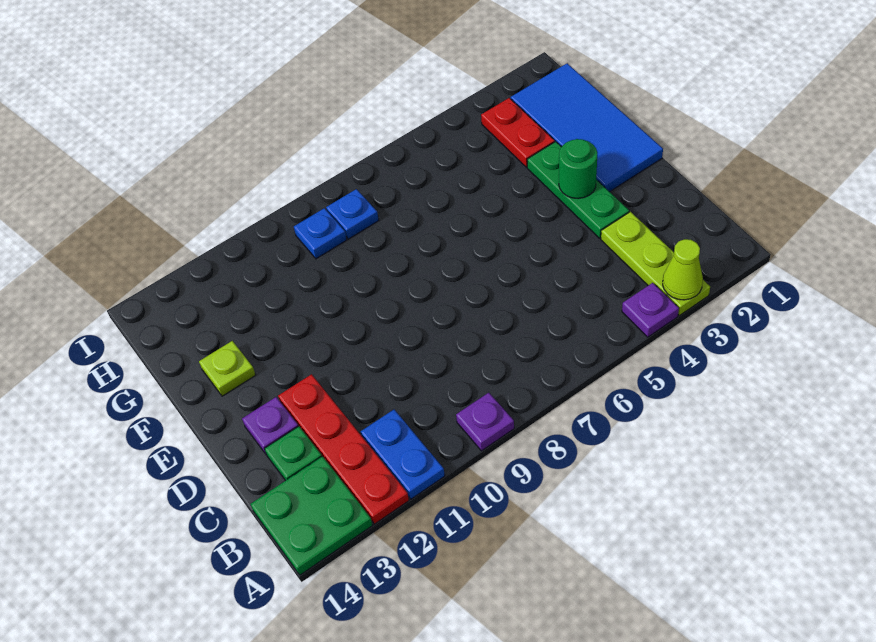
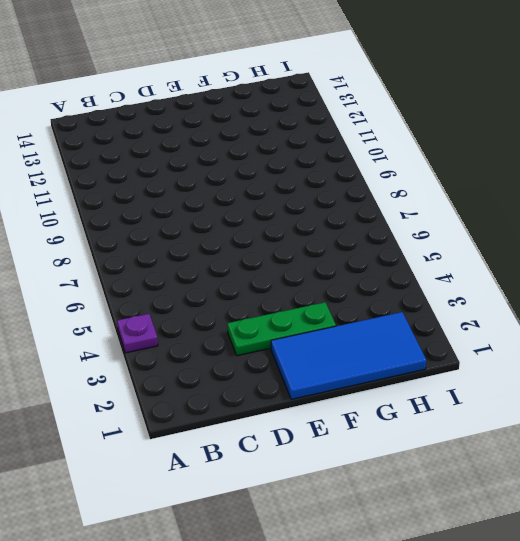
none -> lime plate A3:C3 level 1
none -> purple plate A9 level 1
none -> blue plate A11:B11 level 1

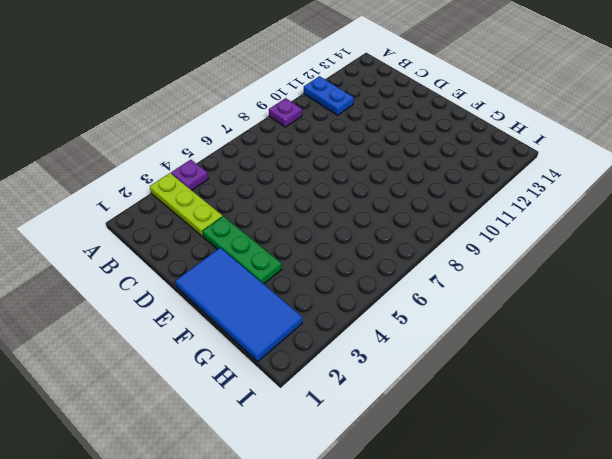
none -> red plate A12:D12 level 1
none -> green plate A13:B14 level 1
none -> green plate C13 level 1

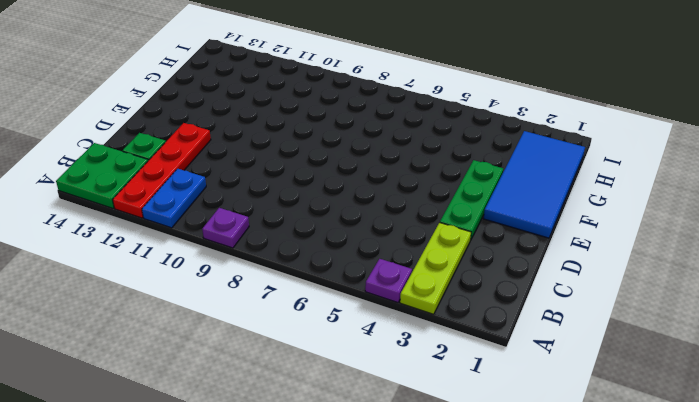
none -> purple plate D13 level 1
none -> lime plate F13 level 1
none -> red plate G3:H3 level 1

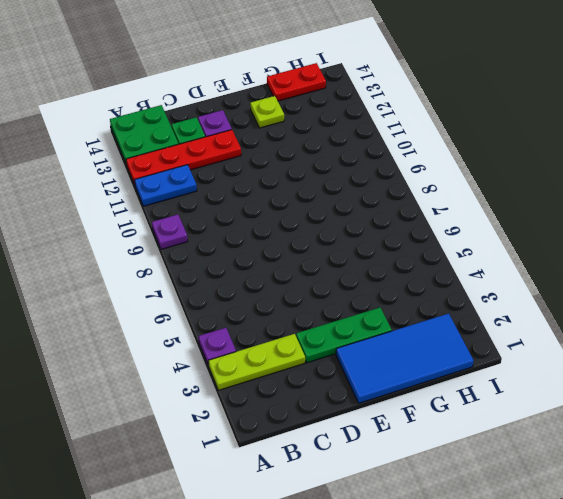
red plate G14:H14 level 1 -> red plate G3:H3 level 1
none -> blue plate H8 level 1
none -> blue plate H9 level 1
none -> lime cone A3 level 2

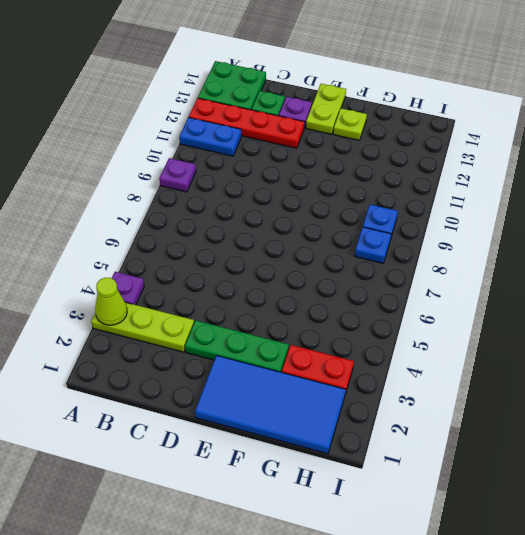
lime plate E13:E14 level 1 -> none
none -> green round brick E3 level 2

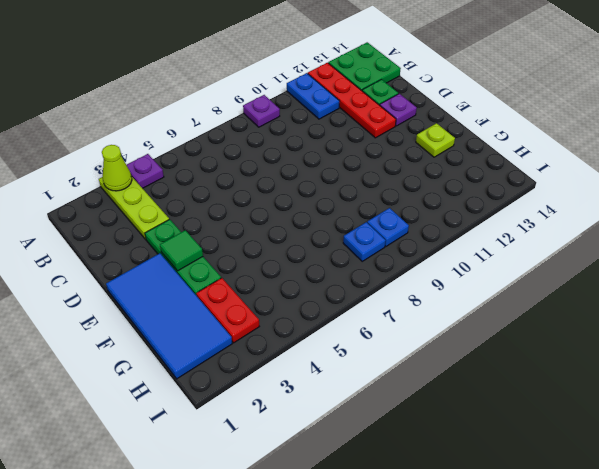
green tile E3 level 2 -> green round brick E3 level 2

